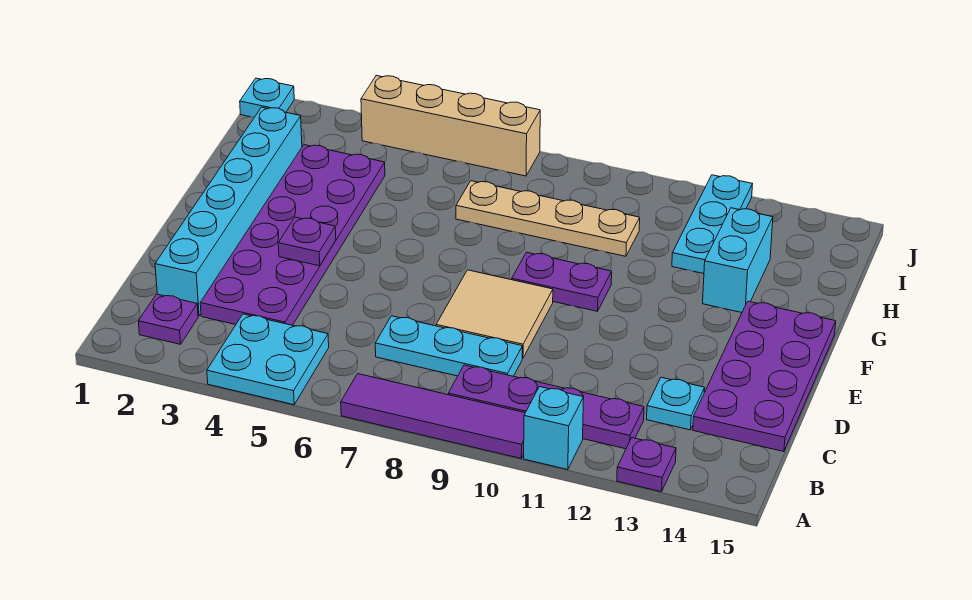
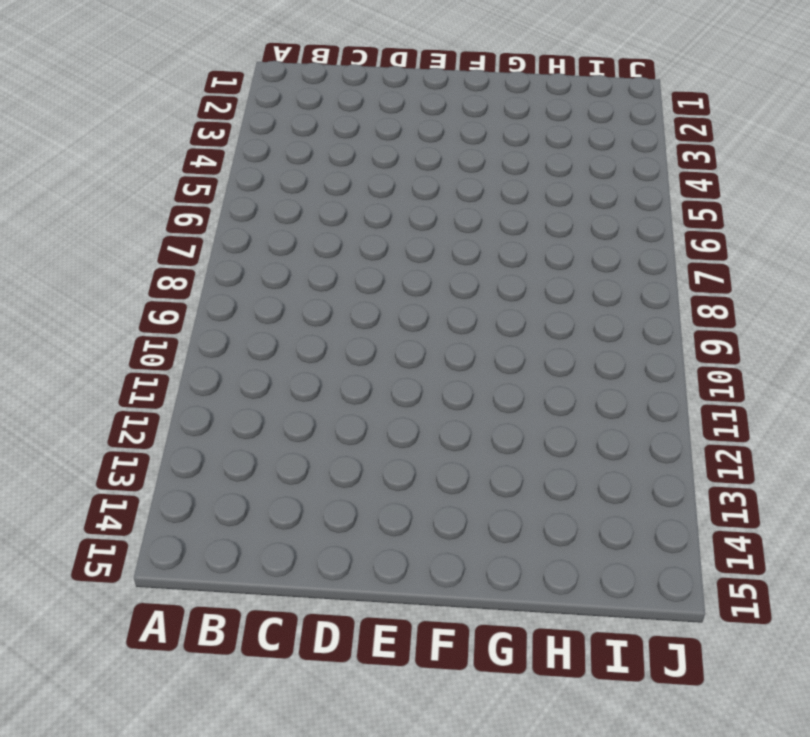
none -> cyan plate A4:B5 level 1
none -> purple tile A7:A10 level 1
none -> cyan brick A11 level 1

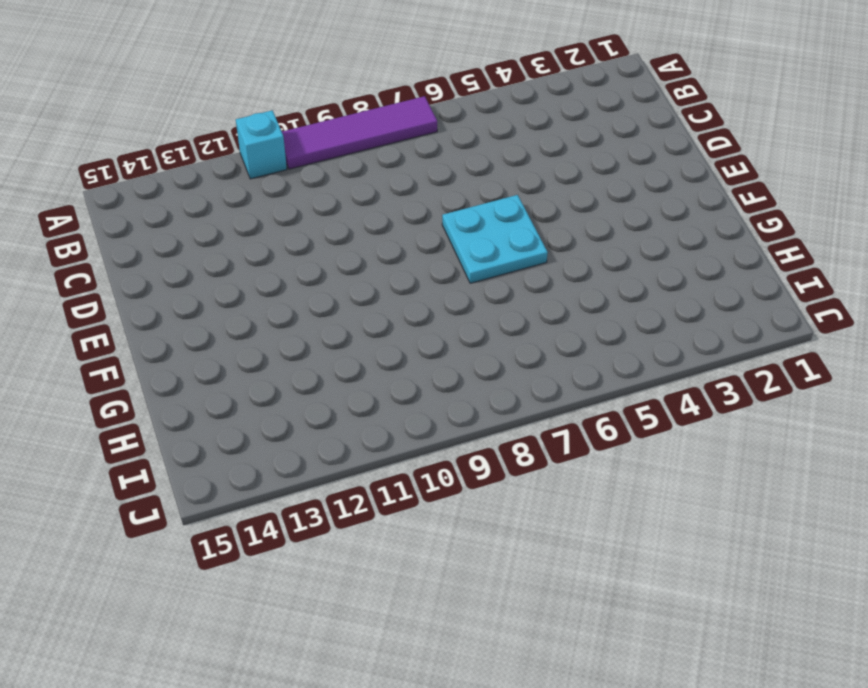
cyan plate E6:F7 level 1 -> cyan plate A4:B5 level 1
none -> purple plate A13 level 1
none -> purple plate B2 level 1
none -> purple plate B9:B12 level 1

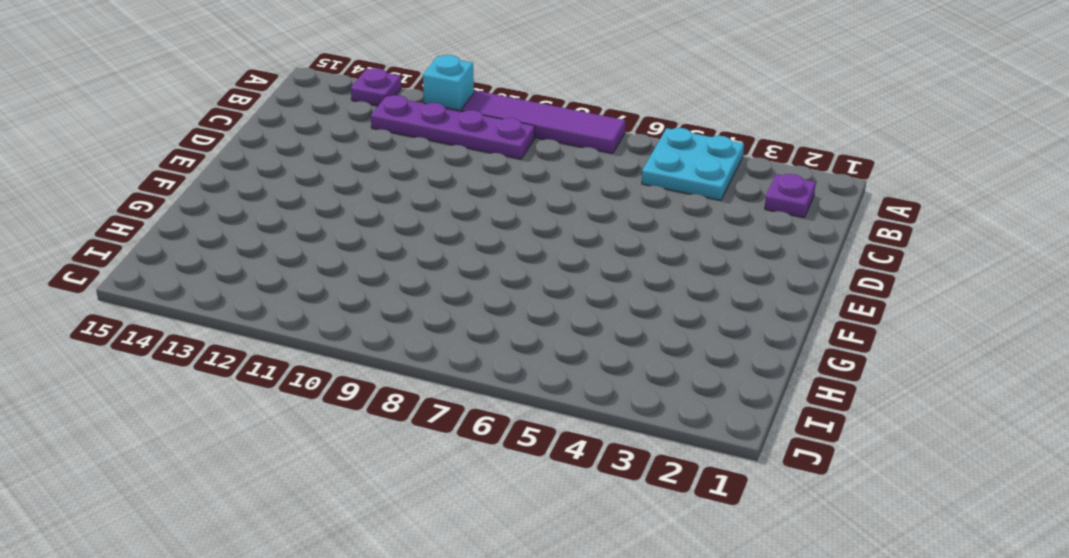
none -> cyan brick C2:H2 level 1
none -> purple plate C3:H4 level 1
none -> cyan plate C7:C9 level 1

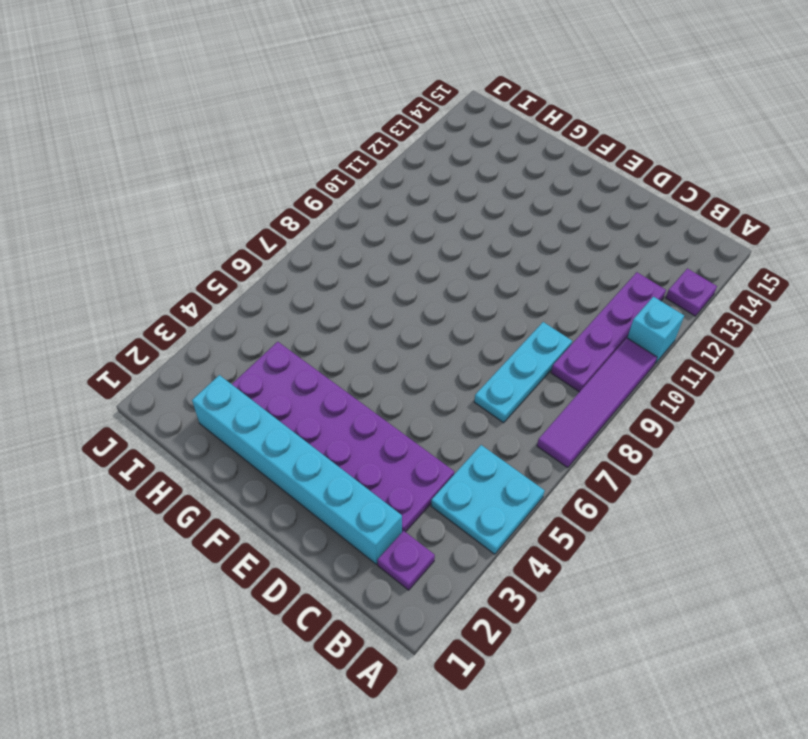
none -> cyan plate C13 level 1
none -> purple plate C14:F15 level 1
none -> tan tile D8:E9 level 1

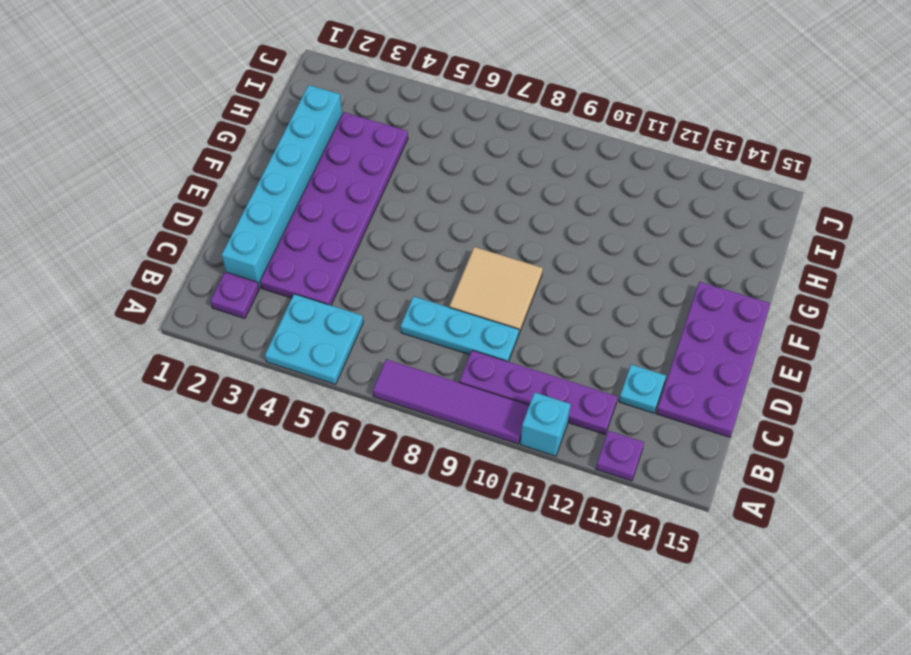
none -> purple plate F9:F10 level 1
none -> cyan brick G13:H13 level 1
none -> tan plate H7:H10 level 1

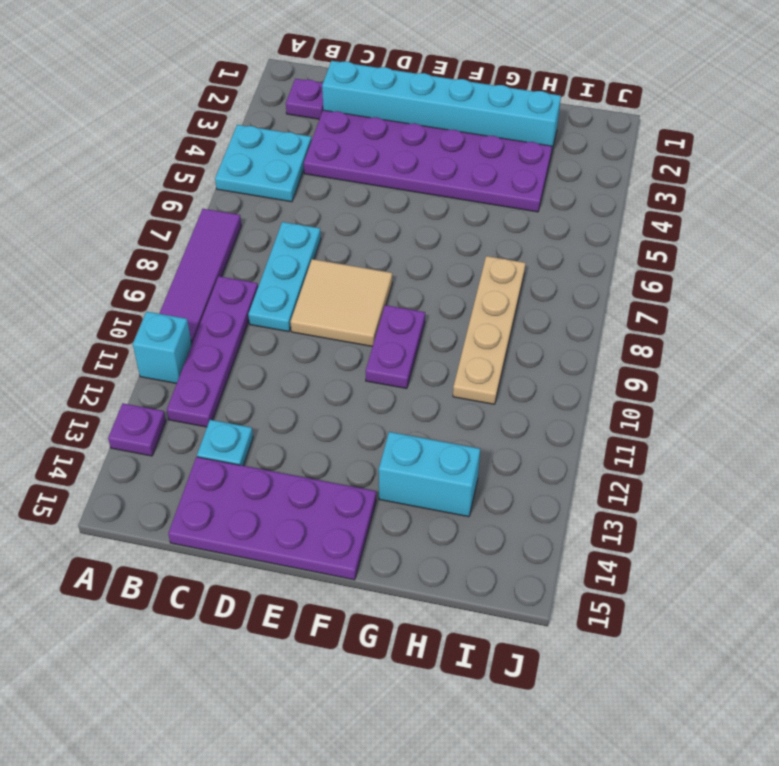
none -> cyan plate H12:J12 level 1
none -> cyan plate J1 level 1
none -> tan brick J4:J7 level 1

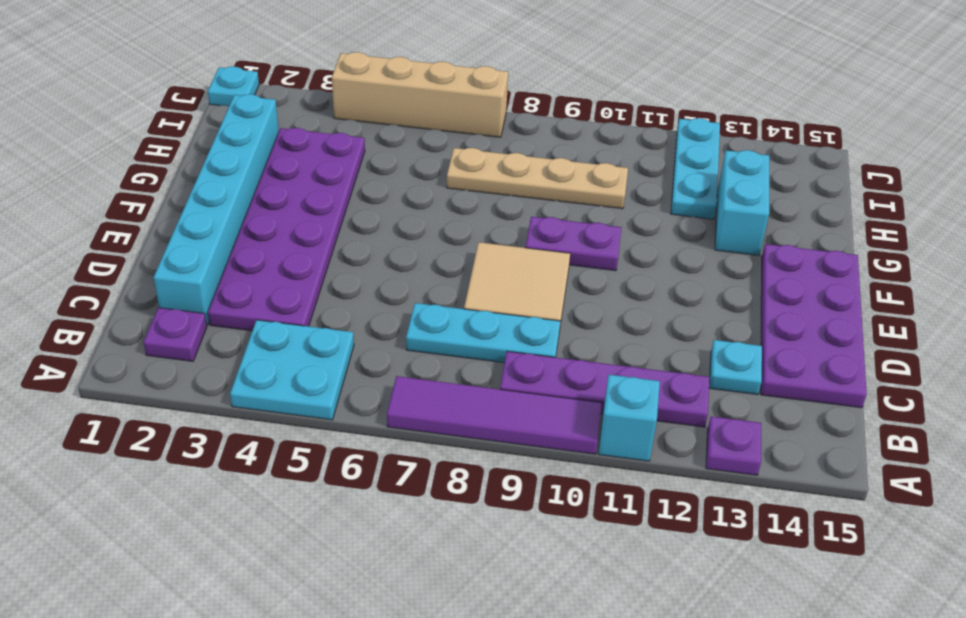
none -> purple plate E4 level 2

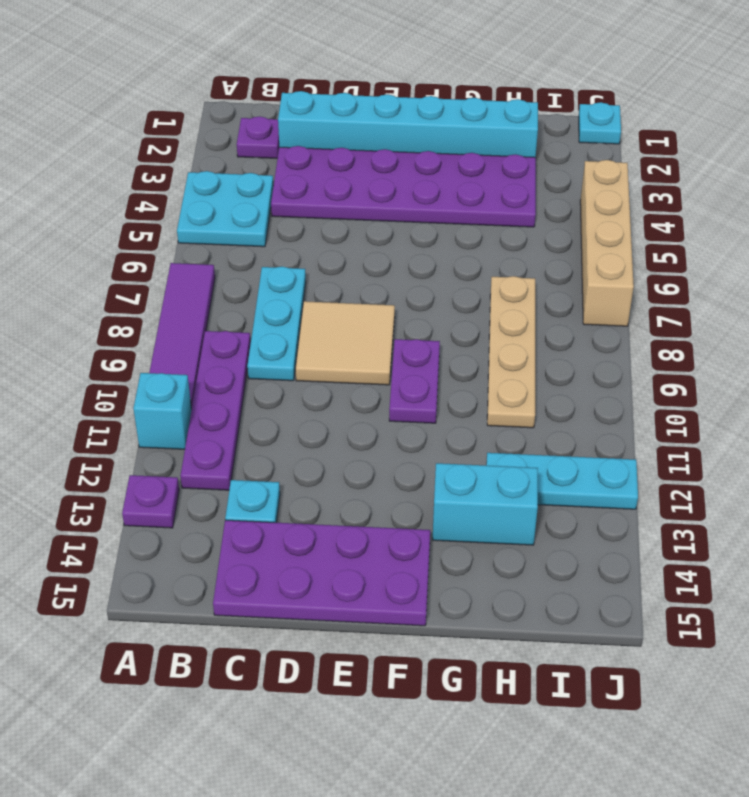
none -> purple plate E4 level 2

